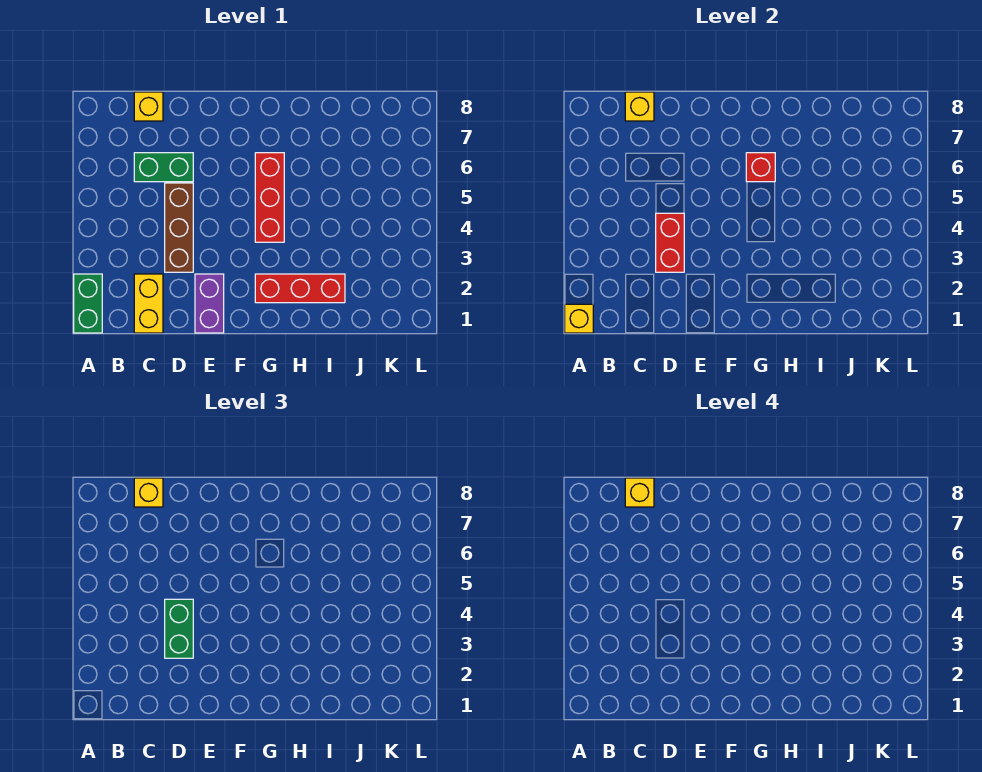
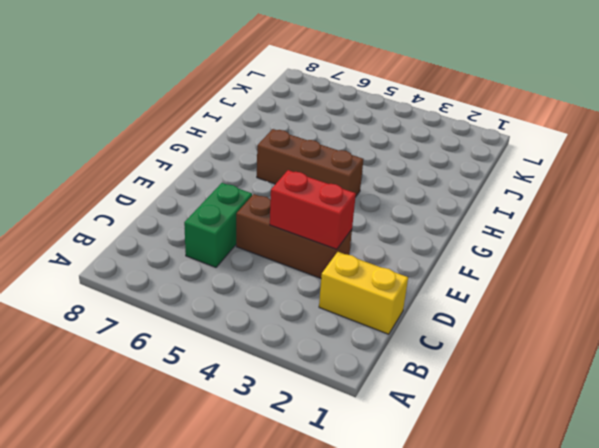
brown brick G4:G6 level 1 -> red brick G4:G6 level 1
none -> green brick A1:A2 level 1
none -> yellow brick C8 level 1
none -> purple brick E1:E2 level 1

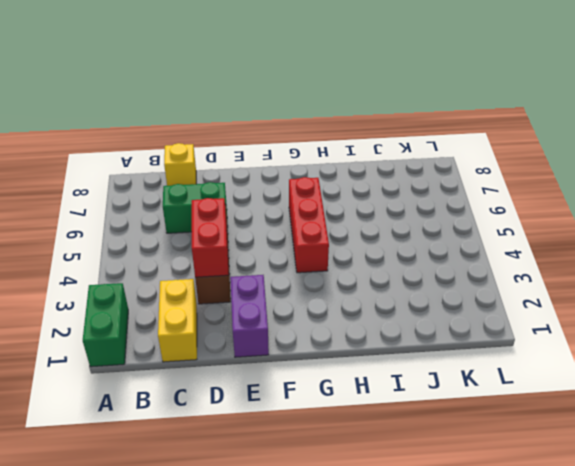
none -> red brick G2:I2 level 1
none -> yellow brick A1 level 2
none -> yellow brick C8 level 2

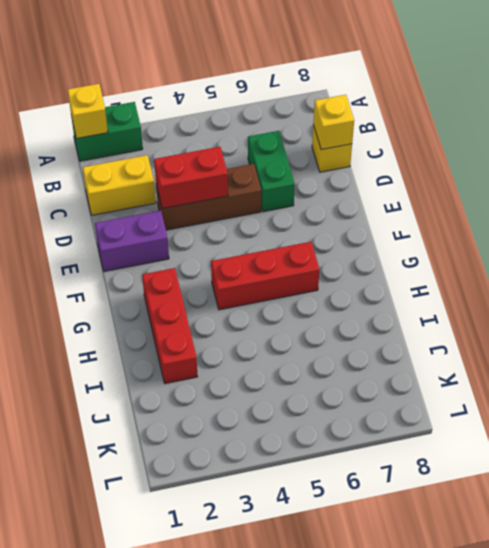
none -> red brick G6 level 2
none -> yellow brick C8 level 3
none -> green brick D3:D4 level 3

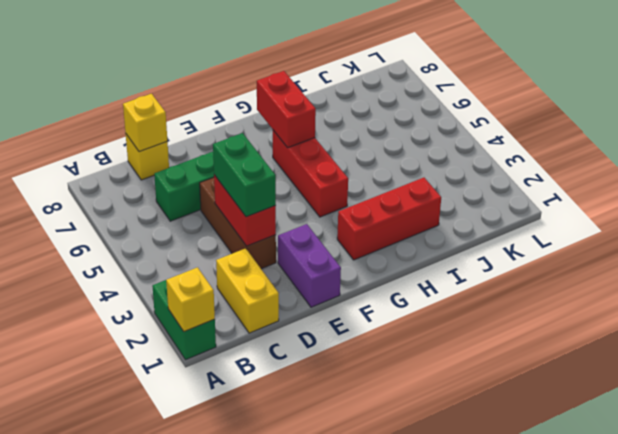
red brick G6:G7 level 2 -> red brick G6 level 2
none -> yellow brick C8 level 3
none -> yellow brick C8 level 4

